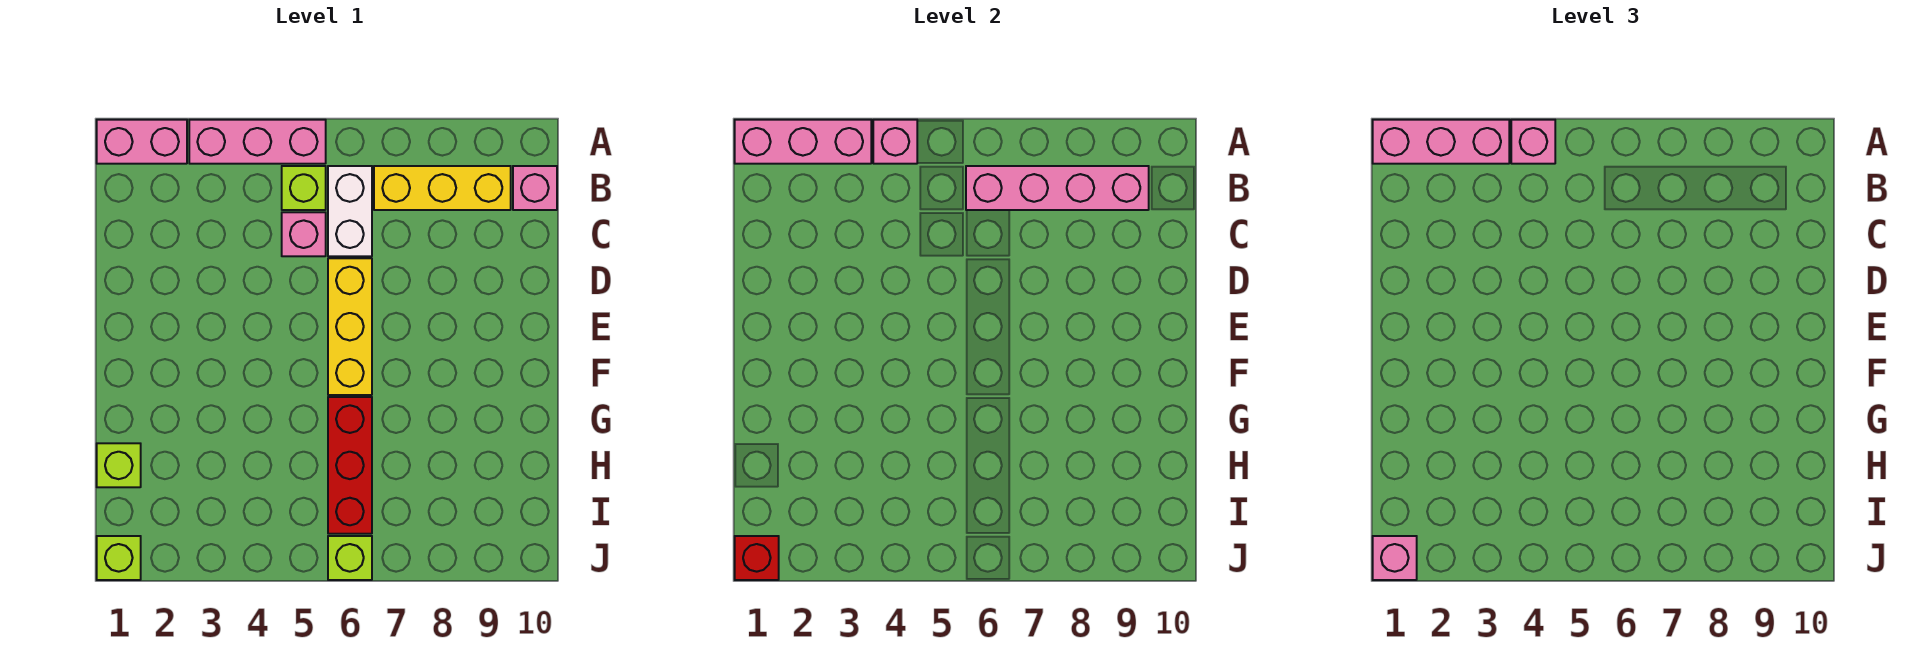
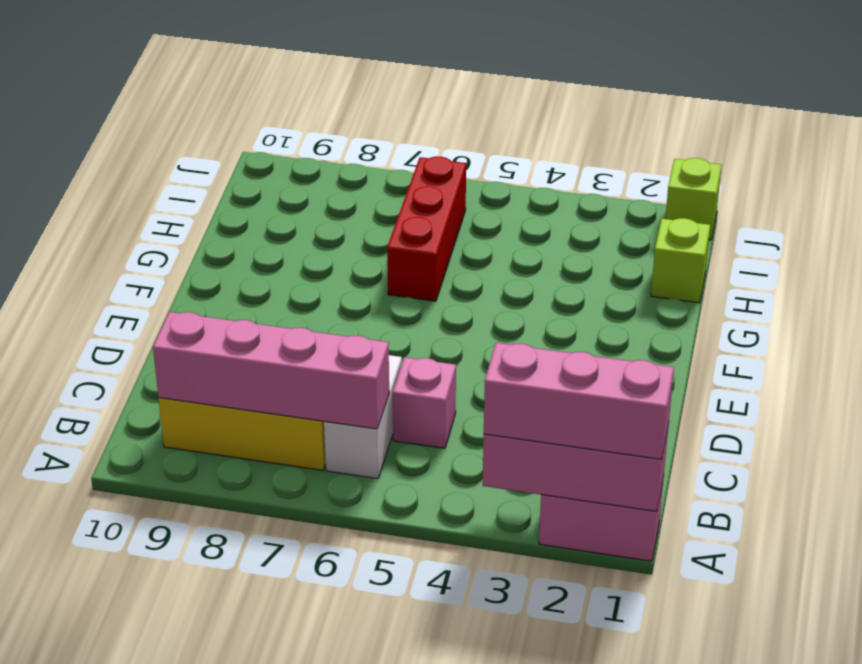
none -> pink brick A3:A5 level 1
none -> lime brick B5 level 1
none -> pink brick B10 level 1

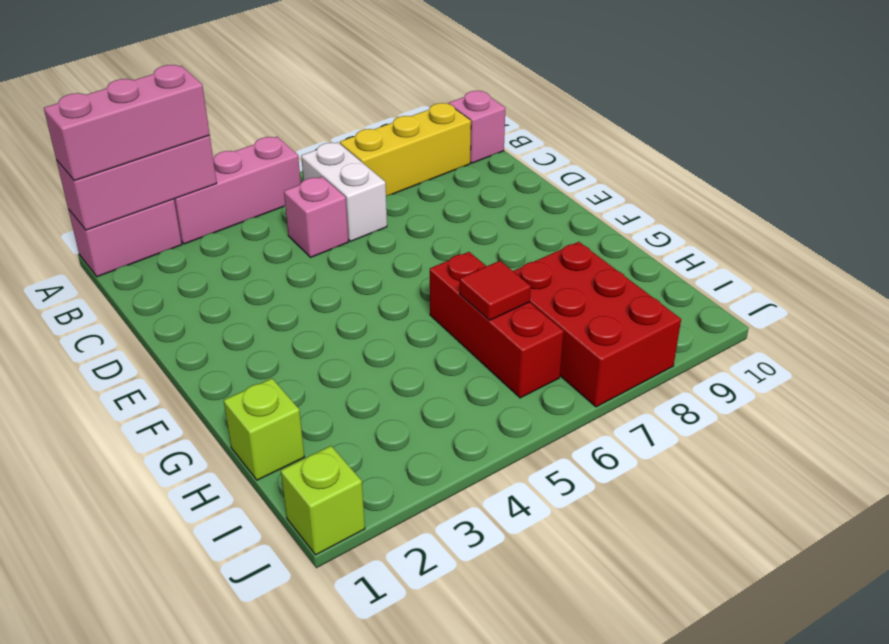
red tile H6 level 2 -> none
red brick H7:J8 level 1 -> none
none -> lime brick B5 level 1
none -> yellow brick D6:F6 level 1
none -> lime brick J6 level 1

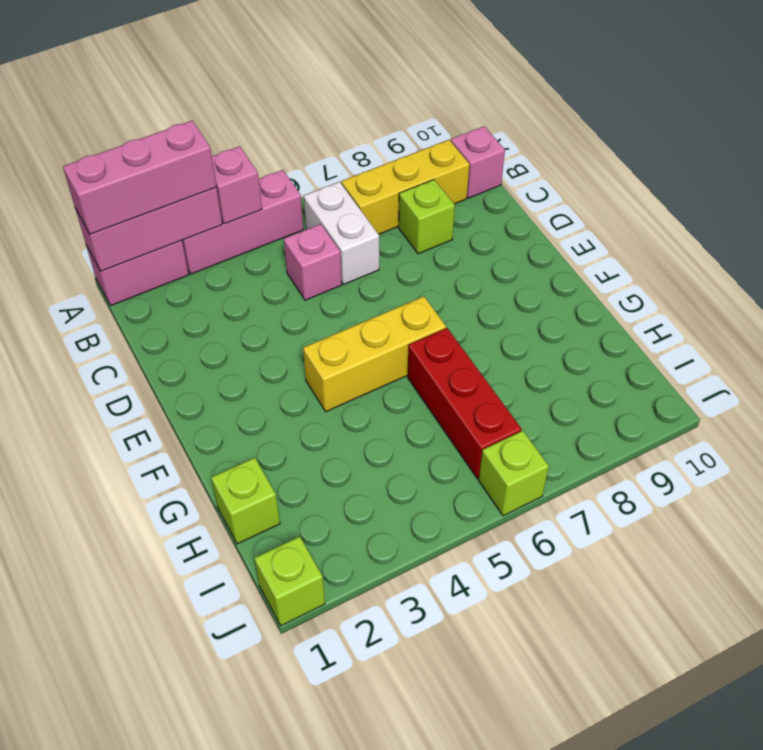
lime brick C8 level 1 -> lime brick B5 level 1
yellow brick F4:F6 level 1 -> yellow brick D6:F6 level 1
none -> pink brick B6:B9 level 2
none -> red brick J1 level 2
none -> pink brick A4 level 3

